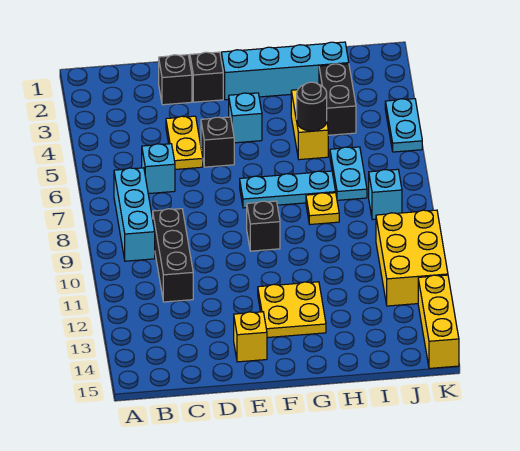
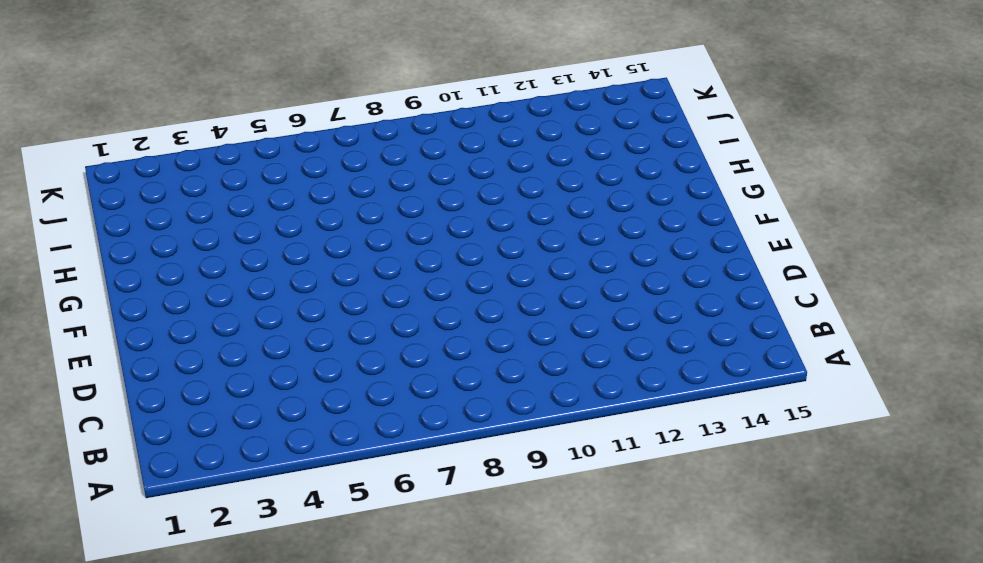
none -> cyan brick B7:B9 level 1
none -> cyan brick C6 level 1
none -> black brick C9:C11 level 1

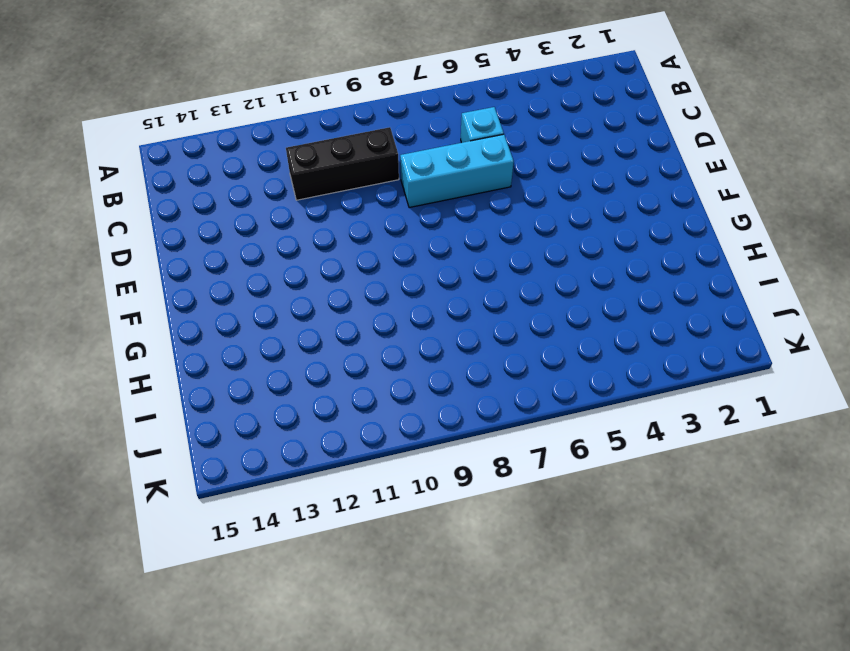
cyan brick D6:D8 level 1 -> cyan brick B7:B9 level 1
none -> black brick D2 level 1
none -> yellow plate D4:D5 level 1
none -> black brick E2 level 1

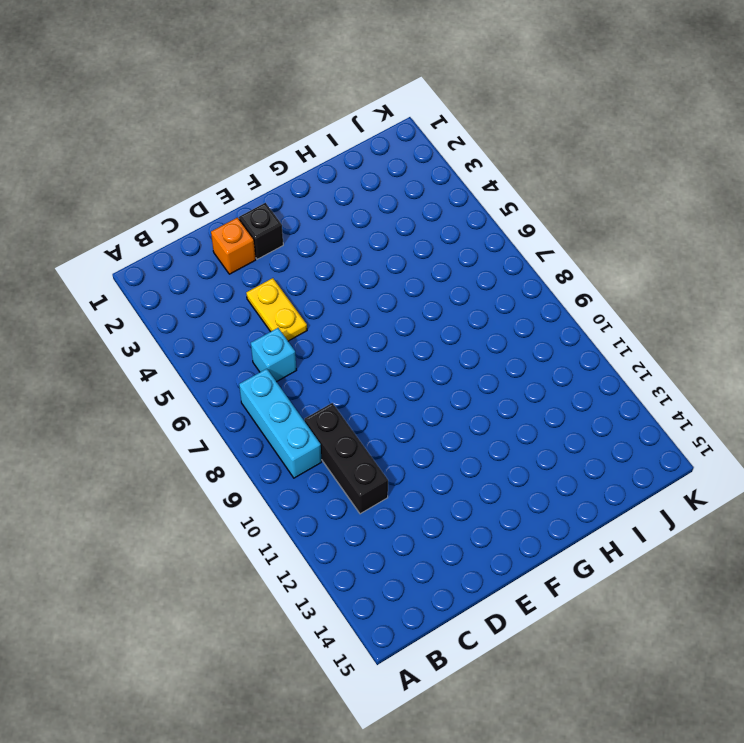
orange brick D2 level 1 -> black brick D2 level 1
none -> black brick E5 level 1
none -> yellow brick E14 level 1
none -> cyan brick F2:I2 level 1

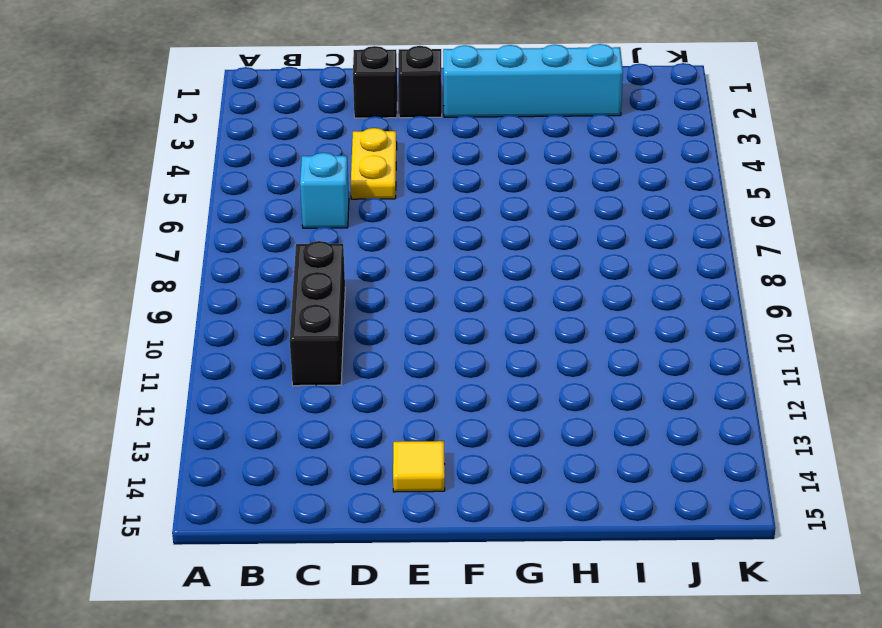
yellow tile E14 level 1 -> yellow brick E14 level 1
none -> cyan brick B7:B9 level 1
none -> black brick E5 level 1
none -> cyan brick F4 level 1

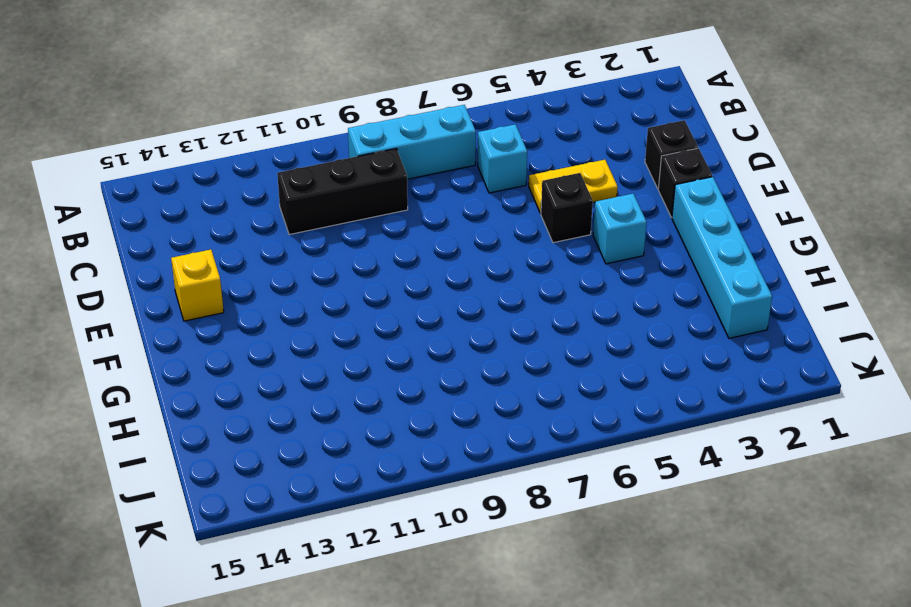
none -> cyan plate F7:H7 level 1
none -> black brick F9 level 1
none -> yellow plate F12:G13 level 1

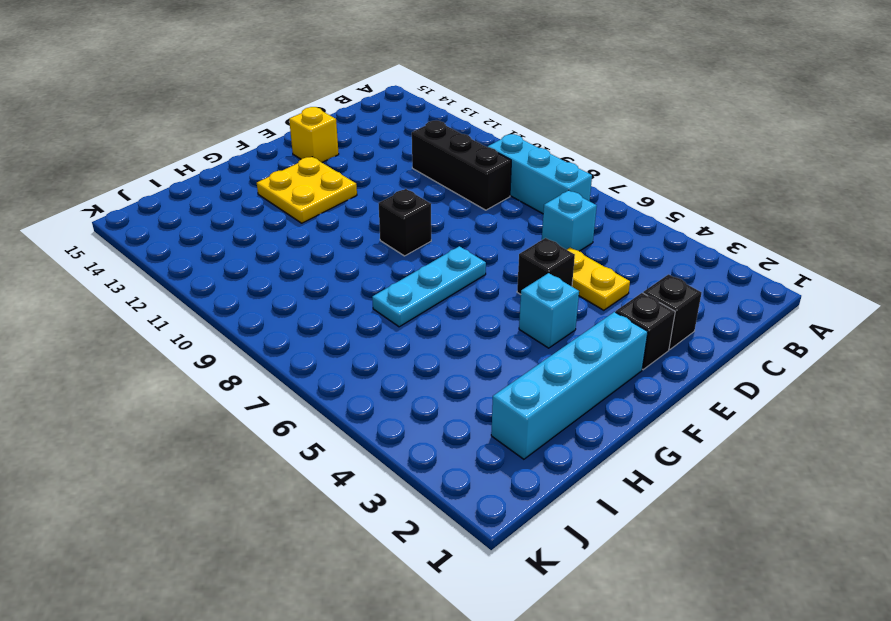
none -> yellow brick H4:H5 level 1
none -> yellow plate H8 level 1
none -> black brick I3:I4 level 1

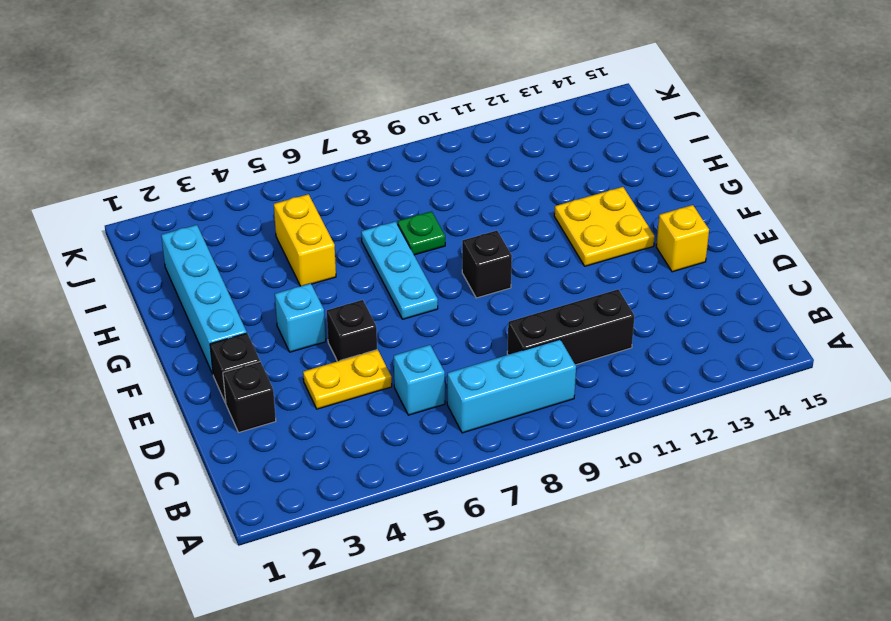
yellow brick H5:I5 level 1 -> yellow brick H4:H5 level 1
green plate H8 level 1 -> yellow plate H8 level 1
none -> black brick I3:I4 level 1
none -> cyan plate I6:I7 level 1
none -> cyan brick J8 level 1

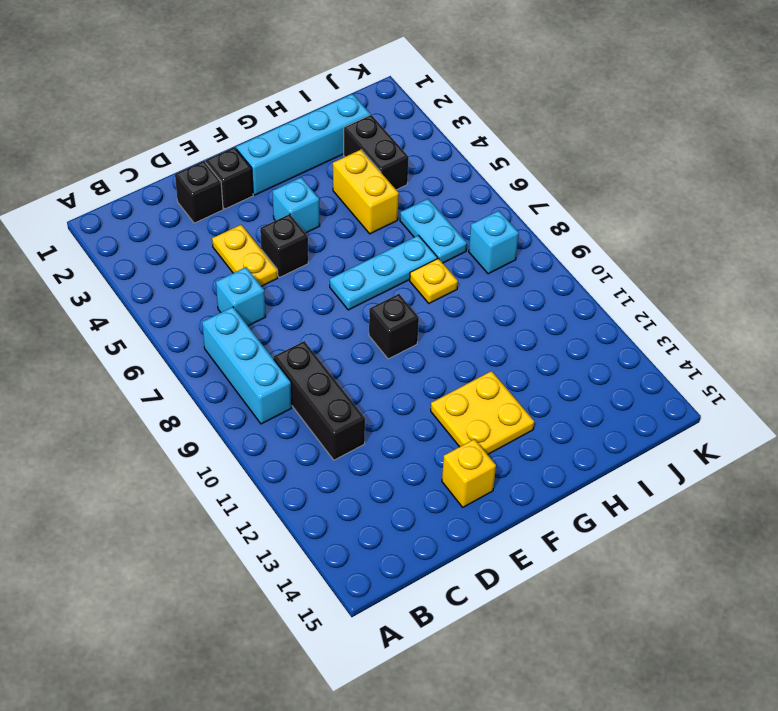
none -> yellow brick J10:K12 level 1
none -> cyan plate K4:K5 level 1
none -> yellow brick K13:K15 level 1

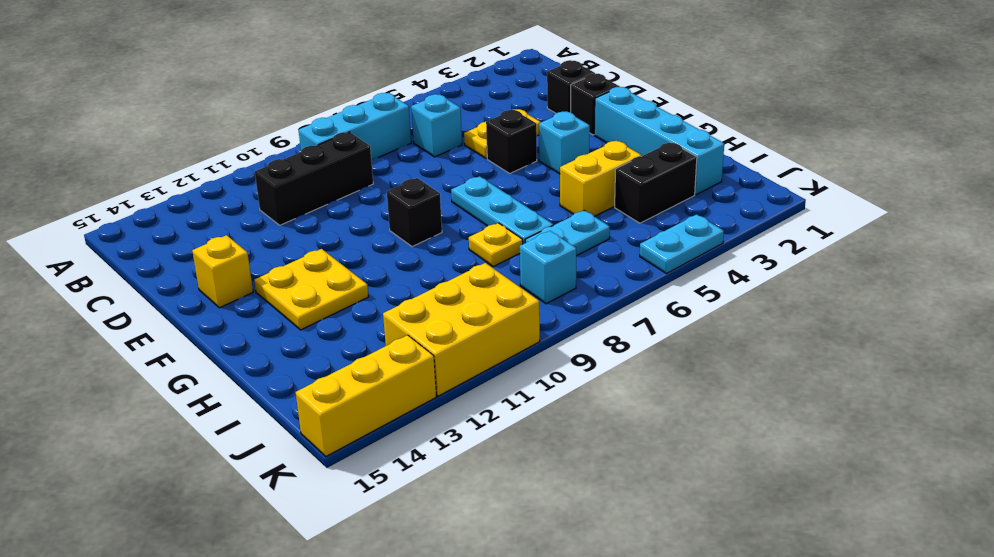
none -> black round brick H5 level 2

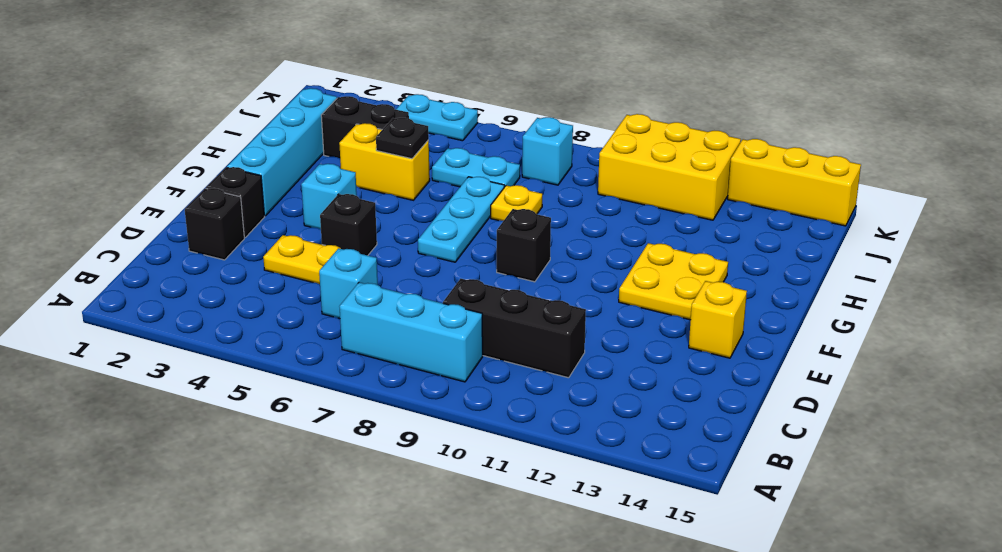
black plate H5 level 2 -> black round brick H5 level 2

